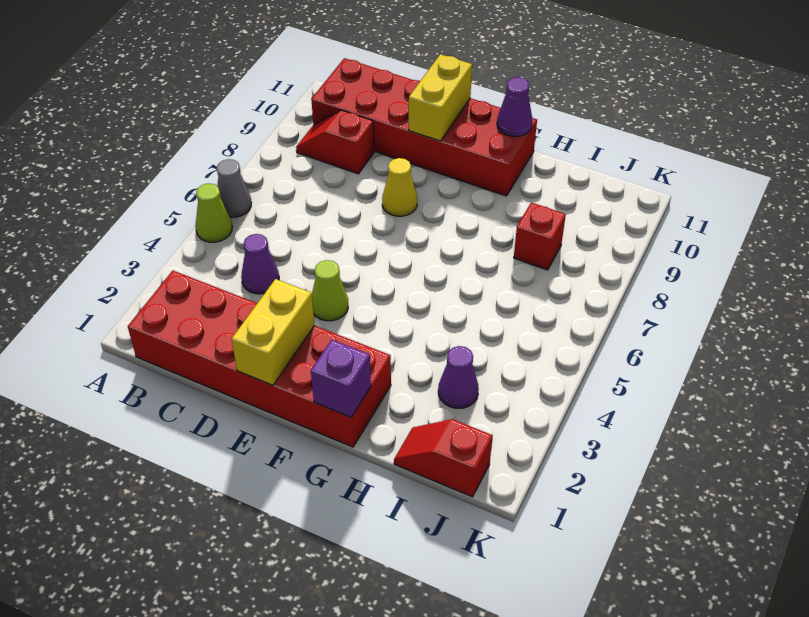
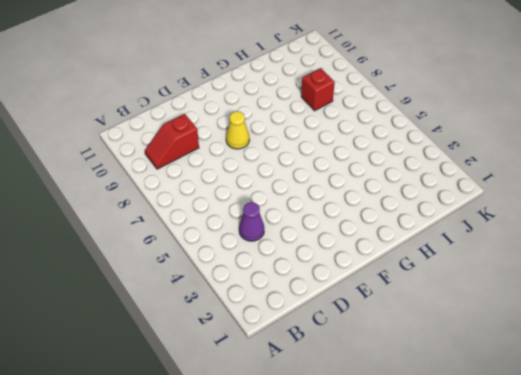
none -> lime cone A5 level 1
none -> grey cone A6 level 1
none -> red brick B1:G2 level 1

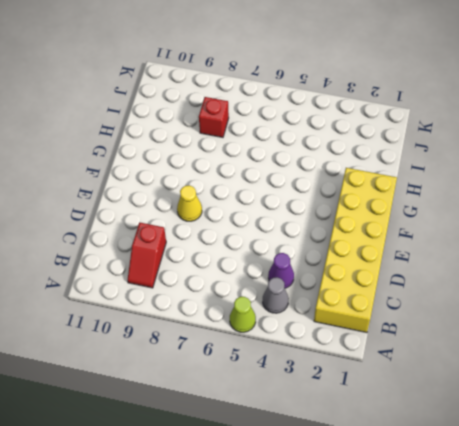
yellow brick B1:G2 level 1 -> red brick B1:G2 level 1
grey cone B4 level 1 -> grey cone A6 level 1
none -> red brick B10:G11 level 1
none -> lime cone E4 level 1
none -> red slope I1:J1 level 1 top J

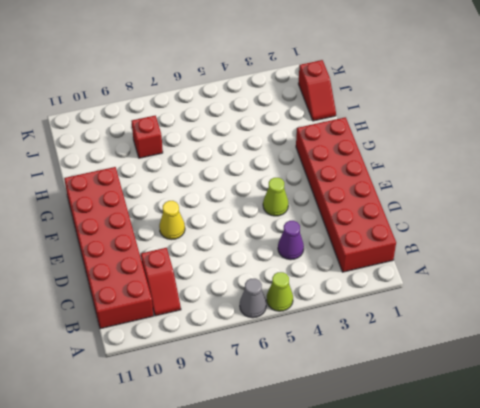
none -> purple cone I3 level 1
none -> yellow brick E1:E2 level 2
none -> yellow brick E10:E11 level 2

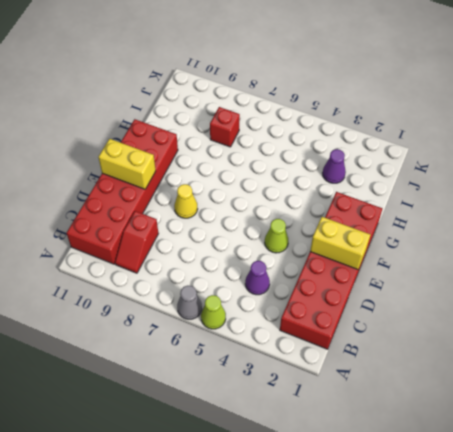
none -> red slope I1:J1 level 1 top J
none -> purple brick G1 level 2
none -> purple cone G11 level 2

